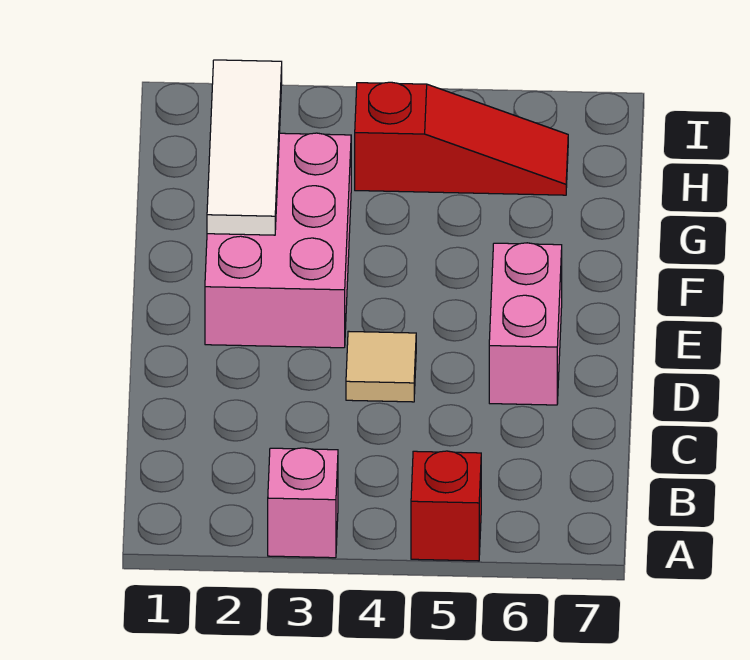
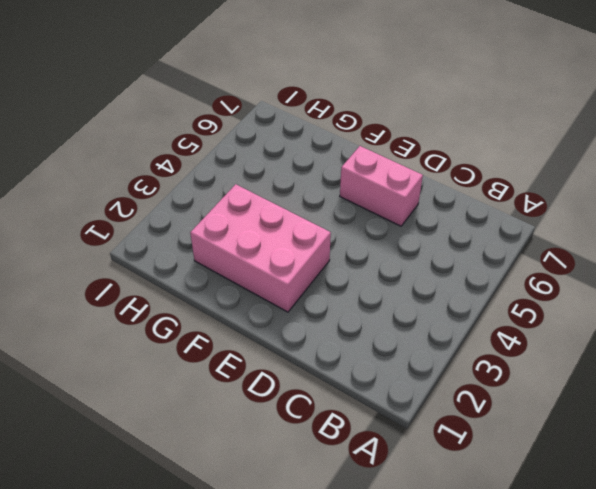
none -> pink brick A3 level 1
none -> red brick A5 level 1

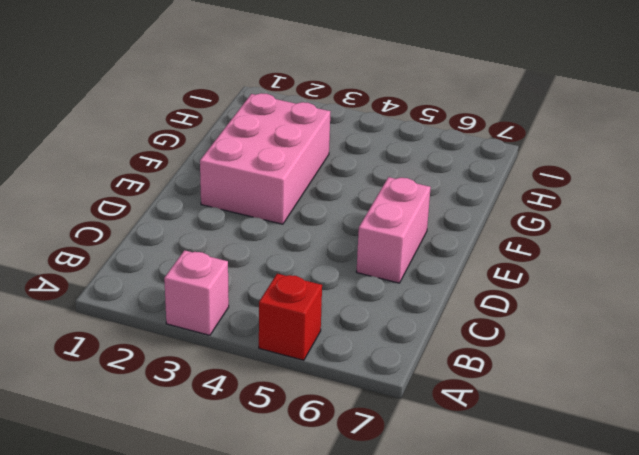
none -> tan tile D4 level 1
none -> red slope H4:H6 level 1 top 4

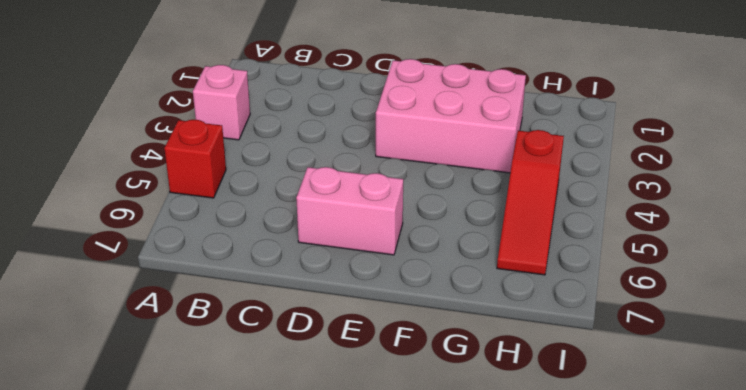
none -> tan tile D4 level 1
none -> white tile F2:H2 level 2

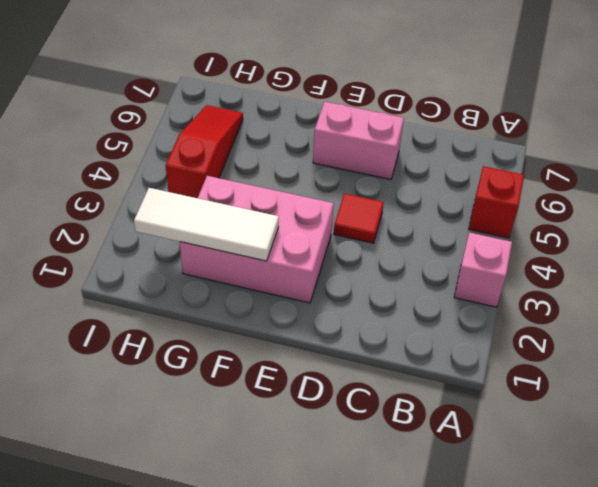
red tile D4 level 1 -> tan tile D4 level 1

